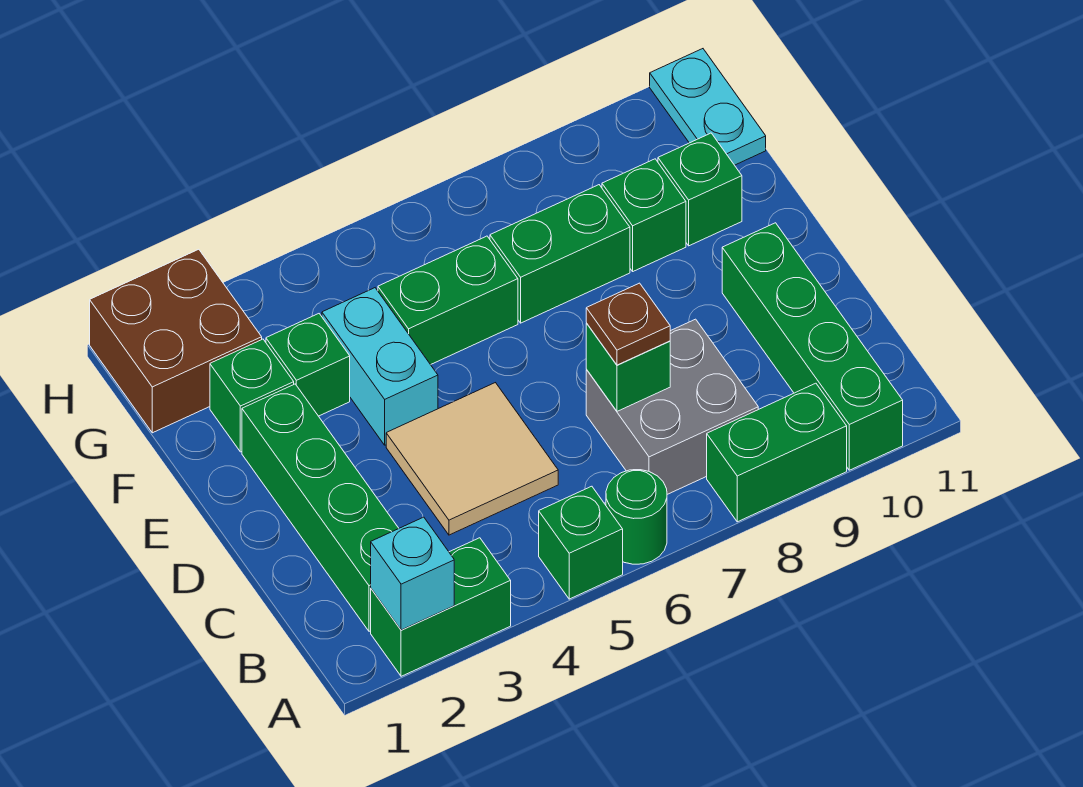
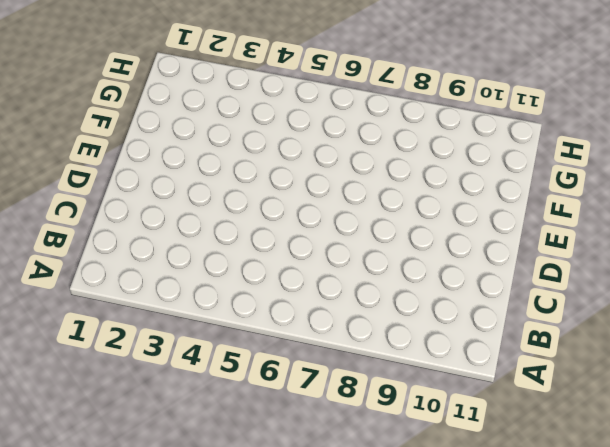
none -> green brick A2:A3 level 1
none -> green brick A5 level 1
none -> green round brick A6 level 1

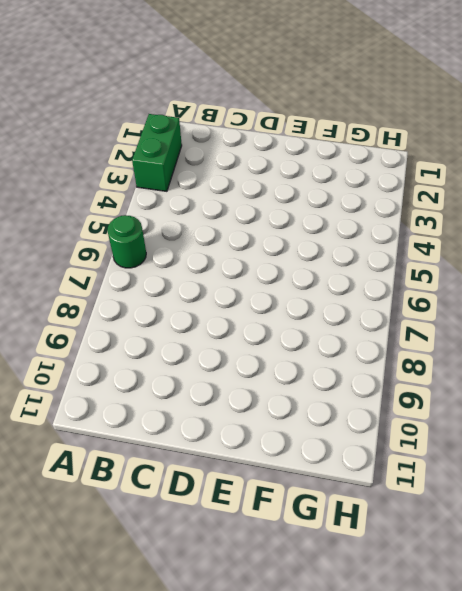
none -> green brick A5 level 1
none -> green brick A8:A9 level 1
none -> green brick A10:D10 level 1

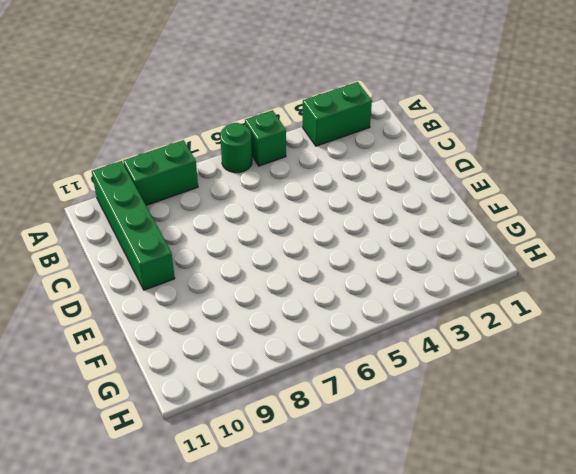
none -> green brick B2:E2 level 1
none -> grey brick B7:C8 level 1
none -> tan tile C4:D5 level 1

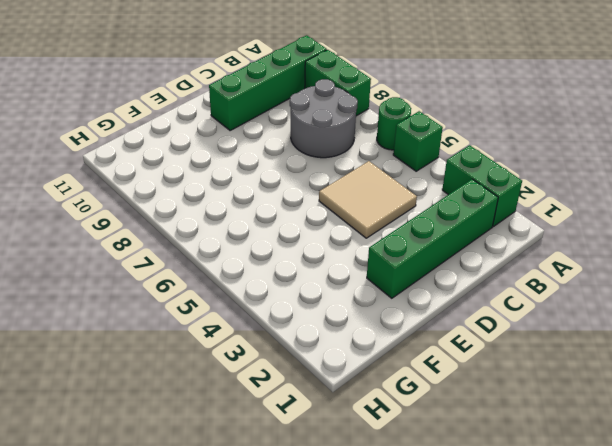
grey round brick B7:C8 level 1 -> grey brick B7:C8 level 1
none -> cyan brick E4:F4 level 1
none -> green brick F2 level 1
none -> green brick F3 level 1

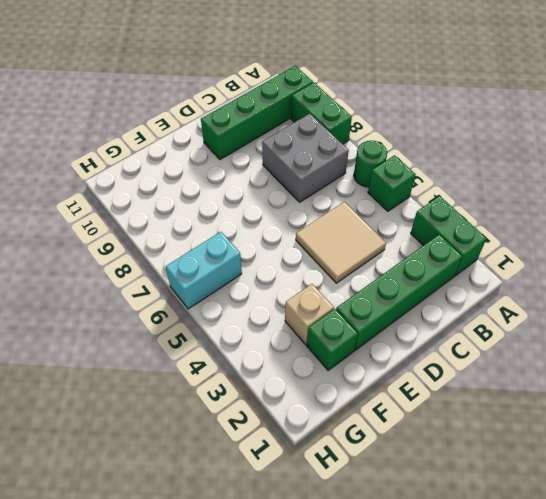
tan brick F3 level 1 -> green brick F3 level 1
cyan brick G6:H6 level 1 -> cyan brick E4:F4 level 1
none -> green brick F5:F6 level 1
none -> green brick F7:F8 level 1
none -> green brick F9 level 1

